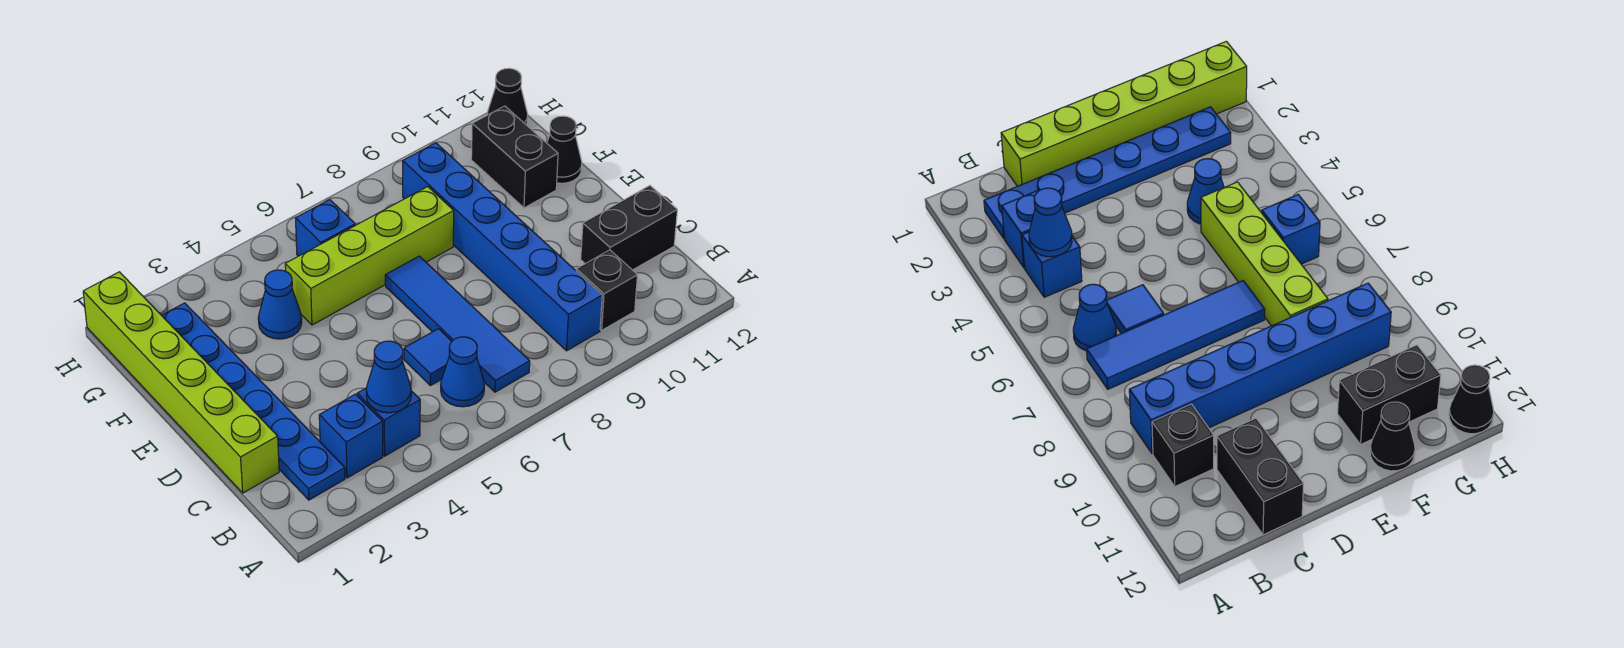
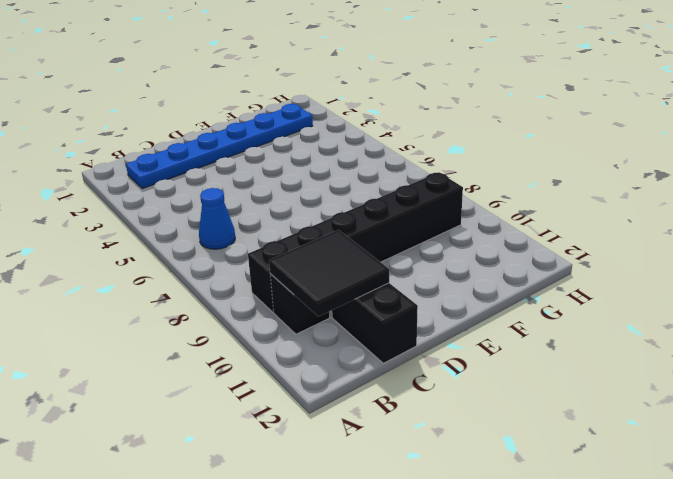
black brick B9:G9 level 1 -> blue brick B9:G9 level 1
black tile B10:C11 level 2 -> none
none -> blue brick B3 level 1
none -> blue brick B4 level 1
none -> blue tile B7:E7 level 1

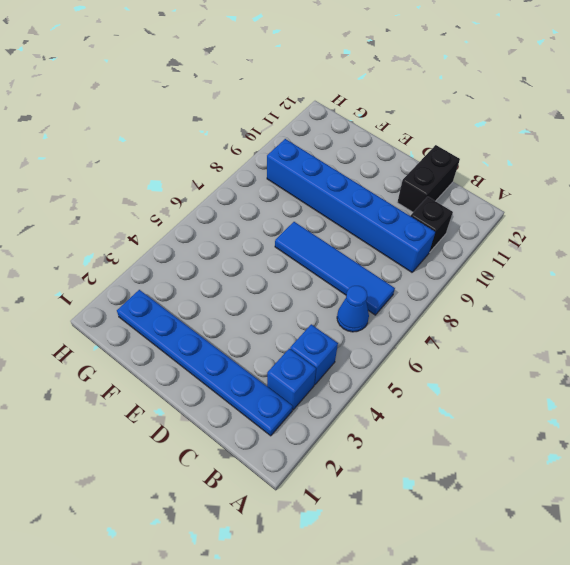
none -> lime brick C1:H1 level 1
none -> blue tile C6 level 1
none -> blue cone F4 level 1

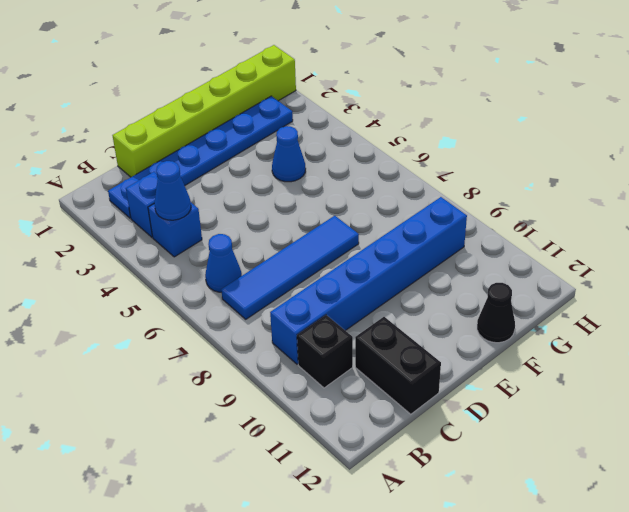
none -> blue tile C6 level 1
none -> lime brick F5:F8 level 1
none -> black brick F11:G11 level 1

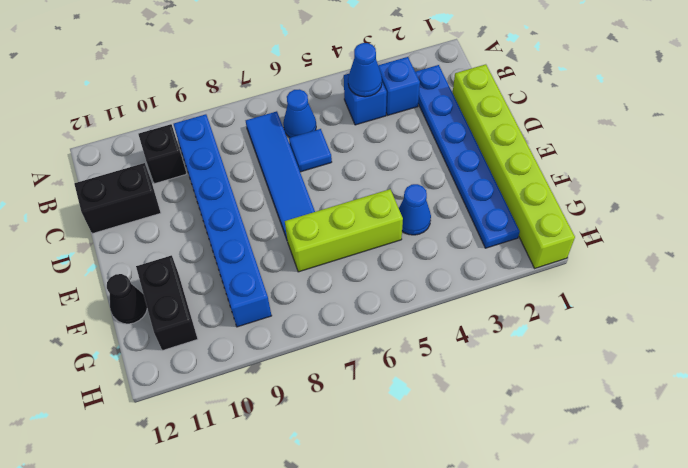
lime brick F5:F7 level 1 -> lime brick F5:F8 level 1
none -> blue brick G6 level 1
none -> black cone H12 level 1

